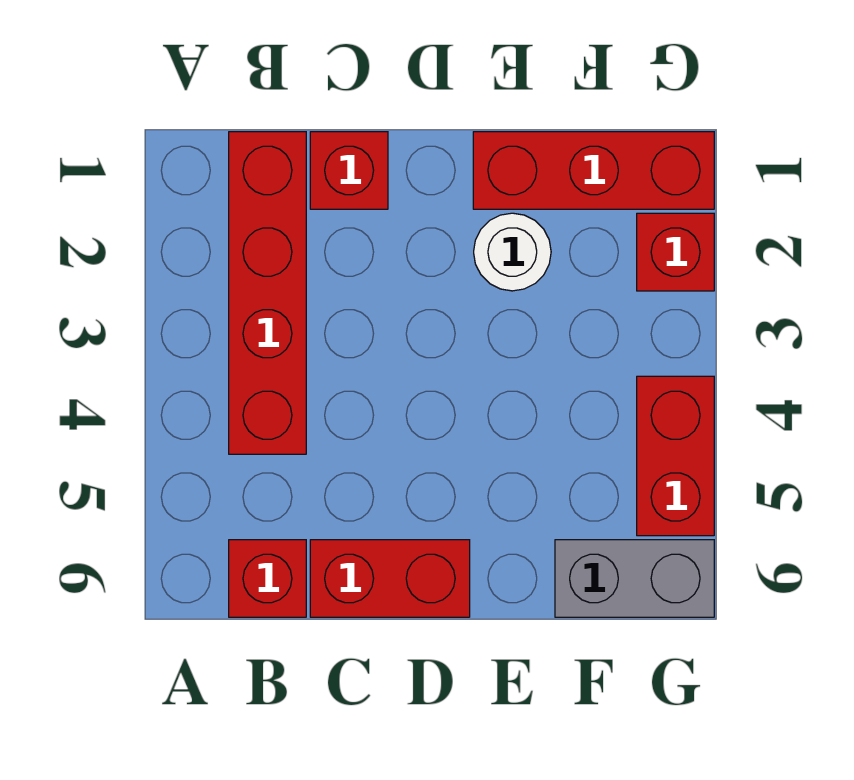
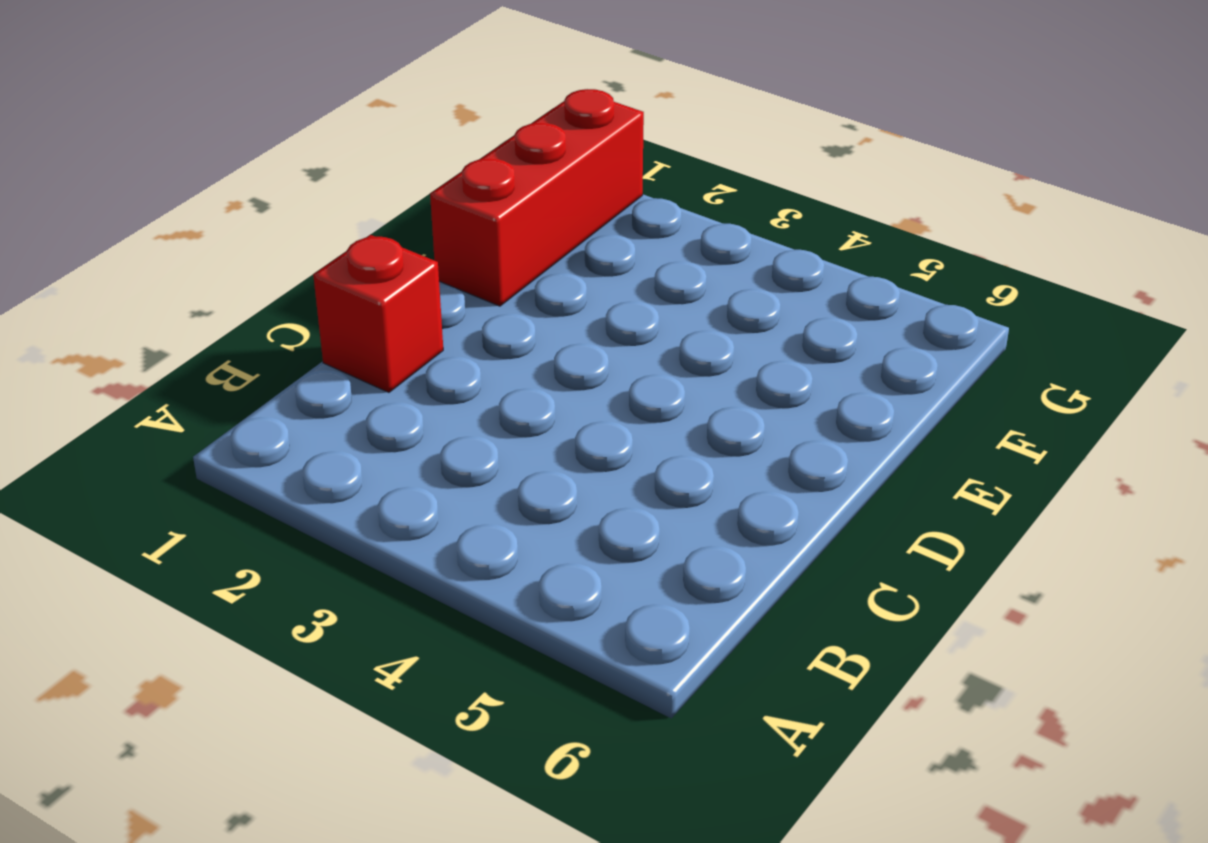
none -> red brick B1:B4 level 1
none -> red brick B6 level 1

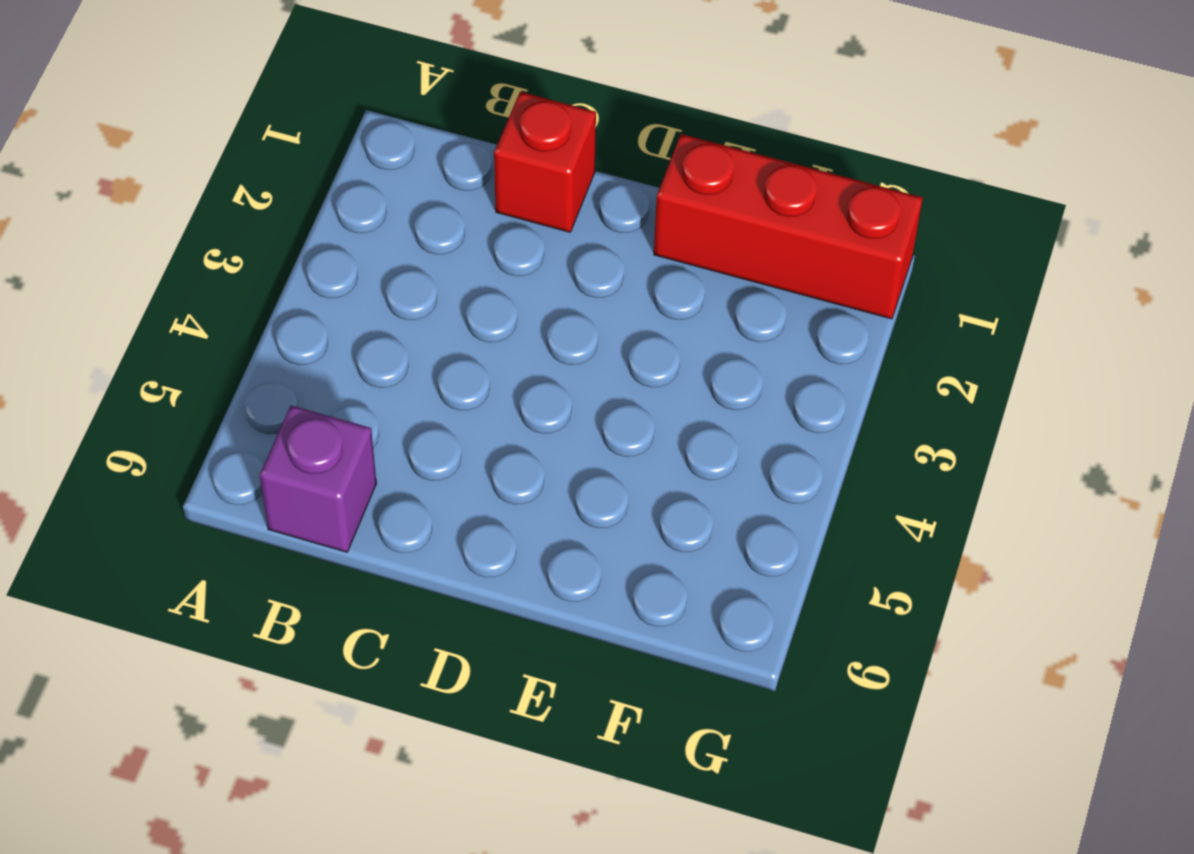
purple brick B6 level 1 -> red brick B6 level 1
none -> red brick B1:B4 level 1
none -> red brick C6:D6 level 1

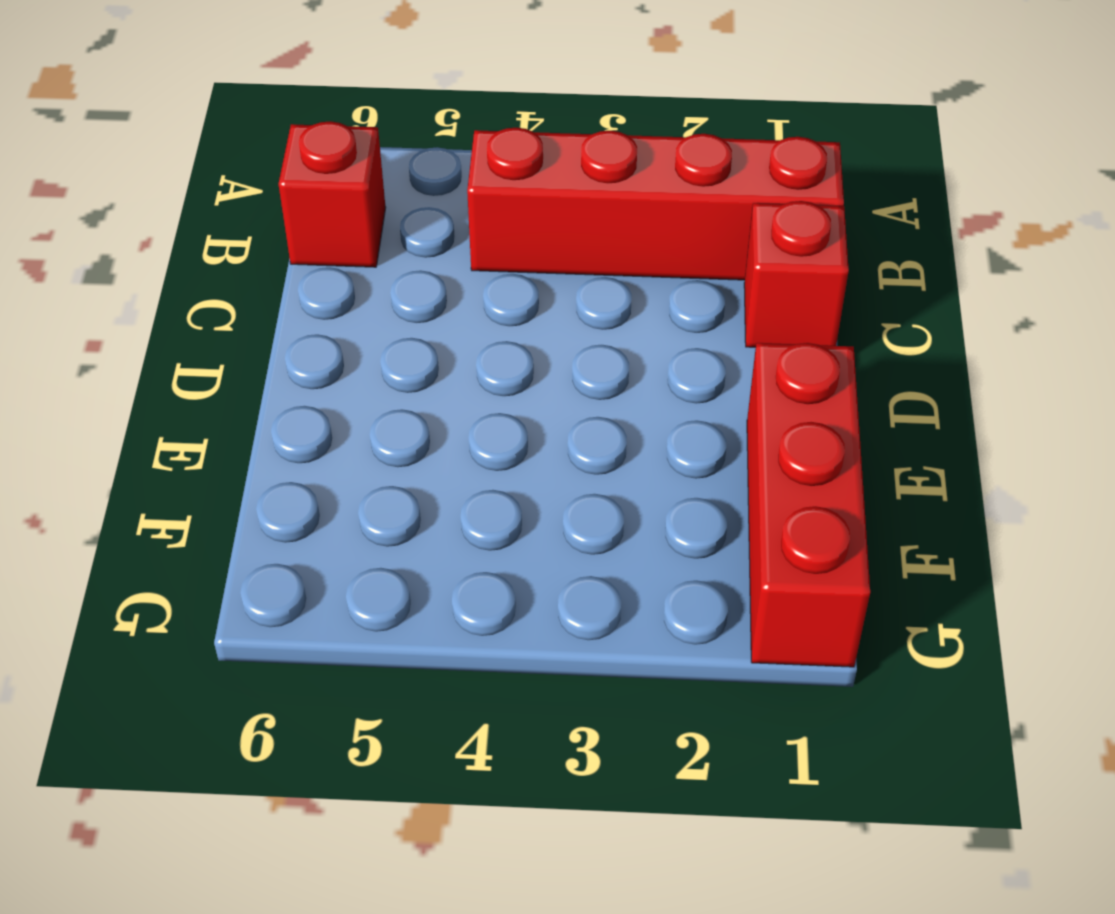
none -> red brick C6:D6 level 1
none -> white round brick E2 level 1

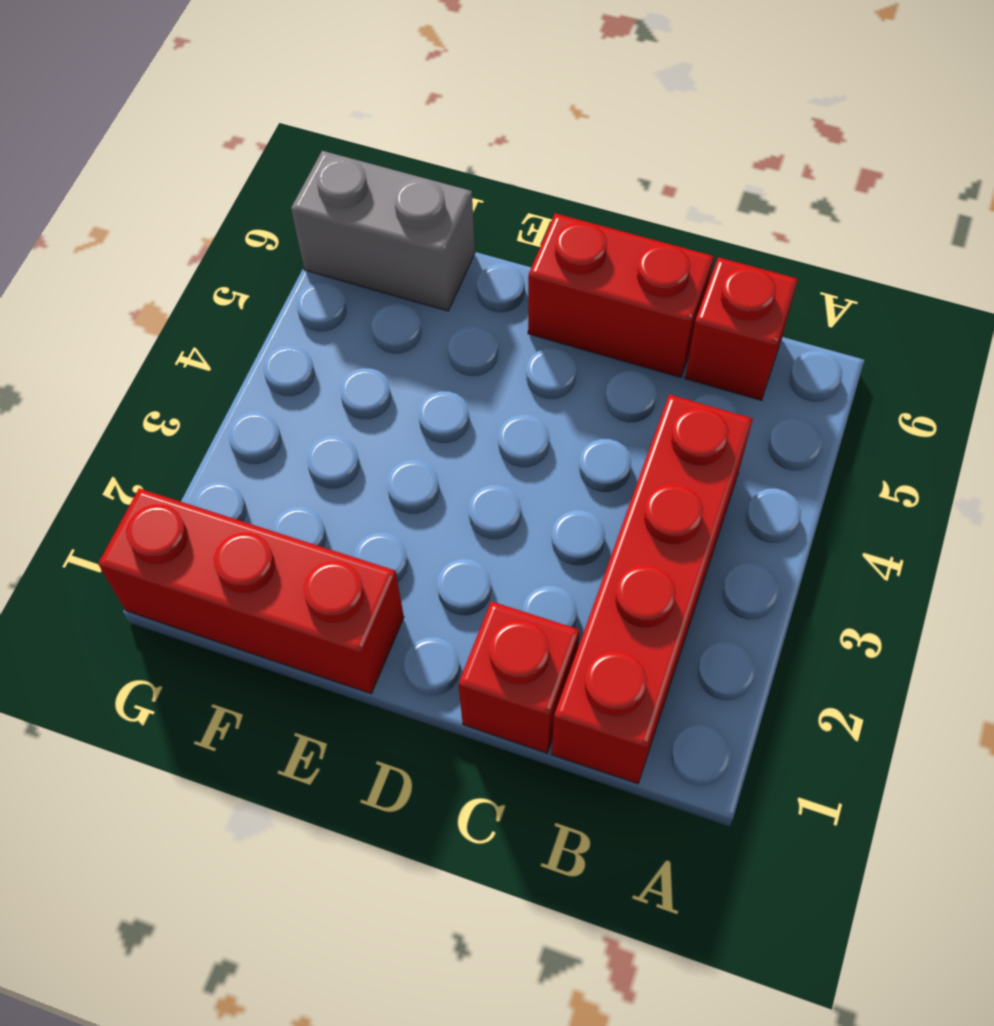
none -> white round brick E2 level 1
none -> red brick G2 level 1

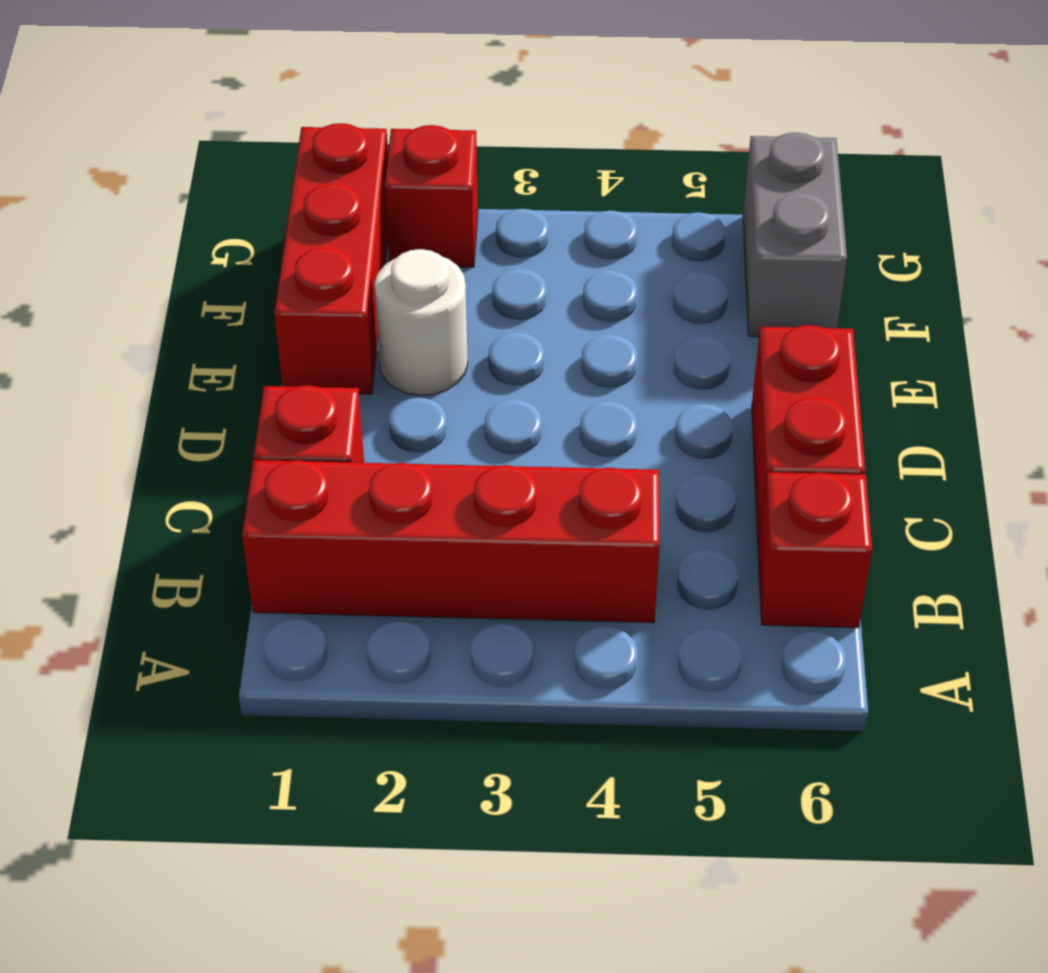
none -> red brick G4:G5 level 1

